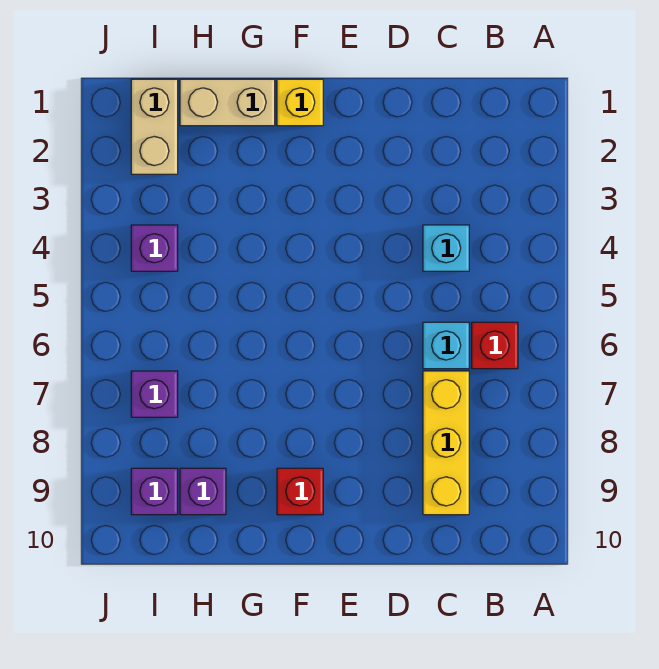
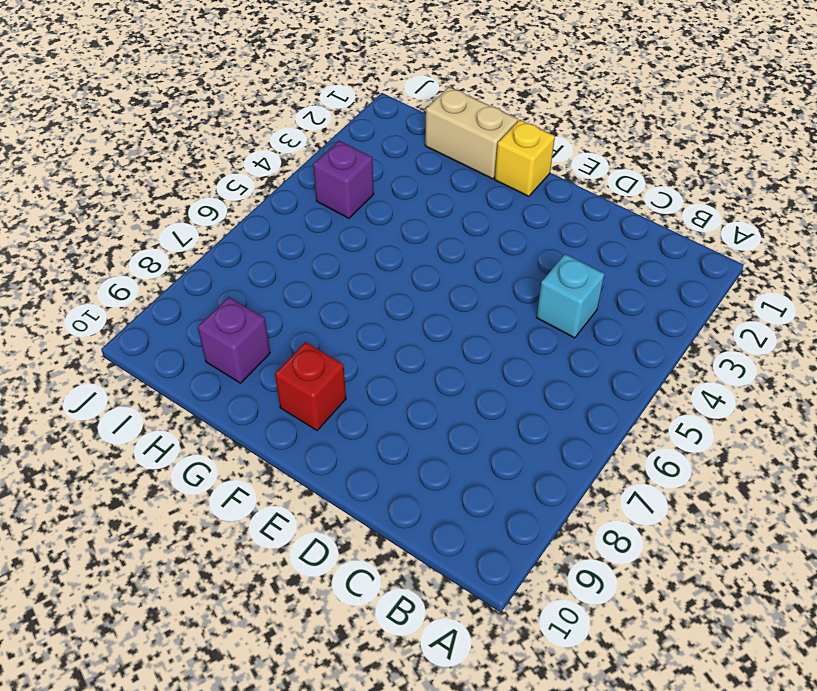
none -> red brick B6 level 1
none -> cyan brick C6 level 1
none -> yellow brick C7:C9 level 1

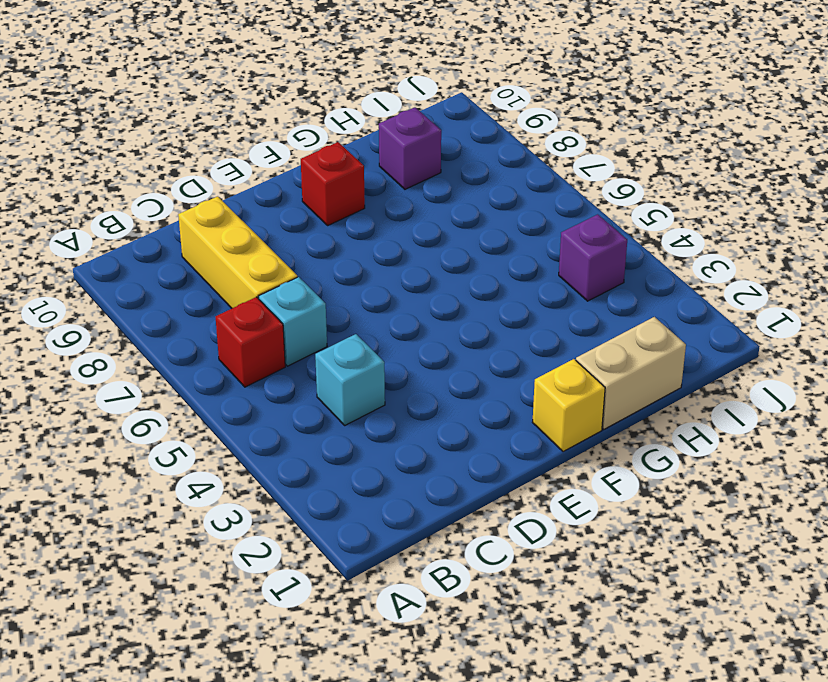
none -> tan brick I1:I2 level 1
none -> purple brick I7 level 1
none -> purple brick I9 level 1

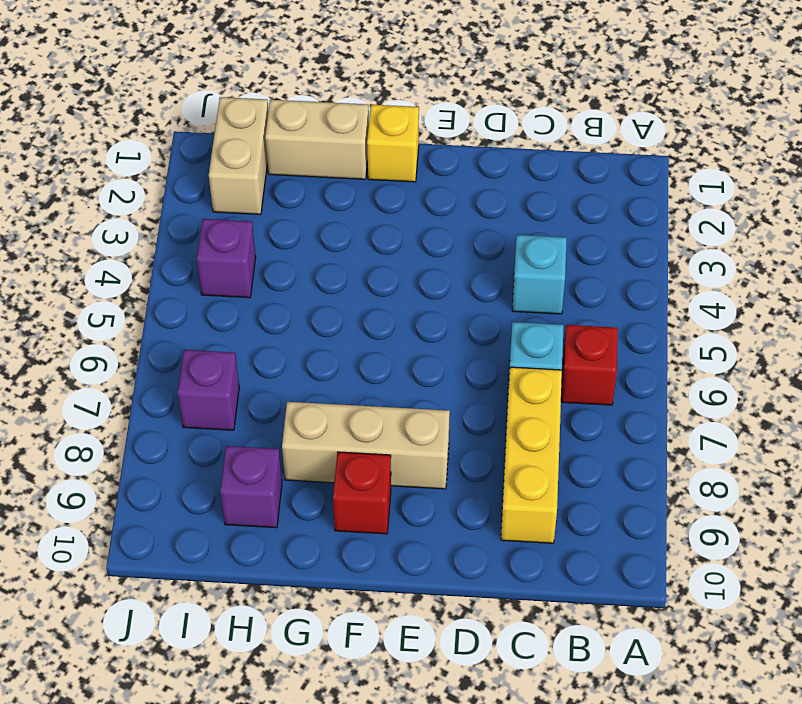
tan brick E8:G8 level 1 -> none
none -> purple brick I9 level 1

